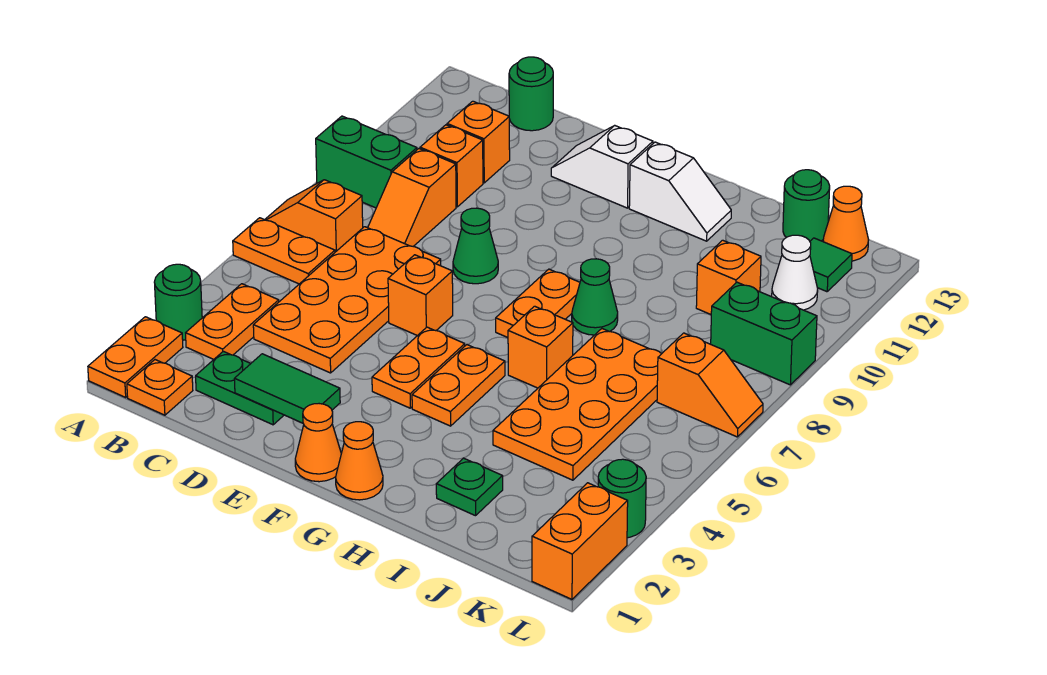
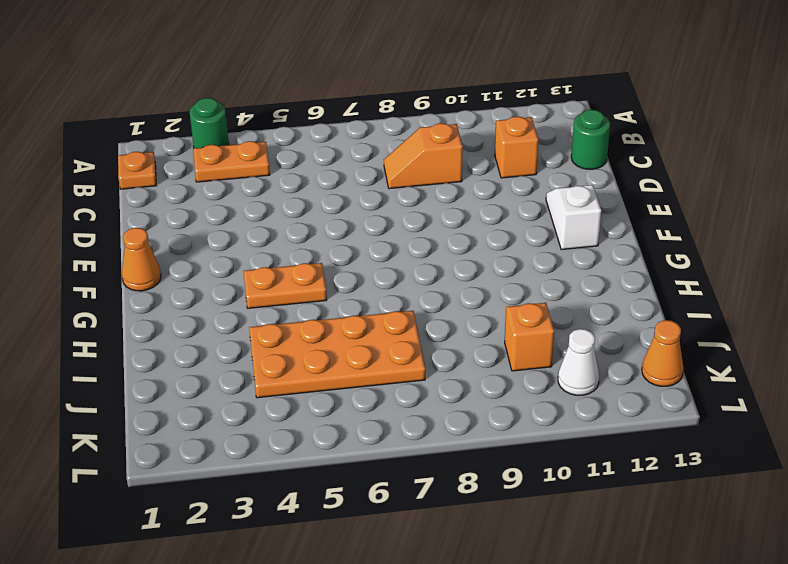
none -> orange plate A1:A2 level 1
none -> orange plate A6:B6 level 1
none -> orange slope A7:B7 level 1 top B
none -> green brick A9:B9 level 1

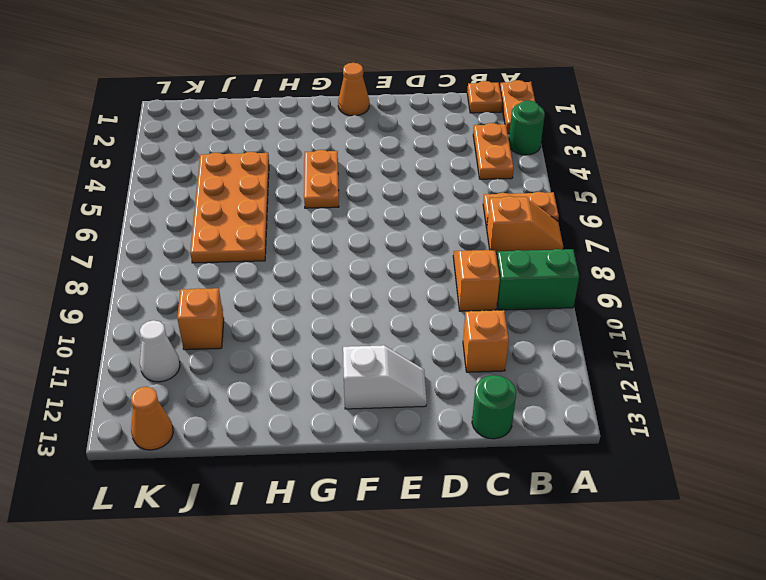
none -> green plate C2:D2 level 1
none -> orange plate C4:D7 level 1
none -> orange brick C10 level 1
none -> orange brick E6 level 1

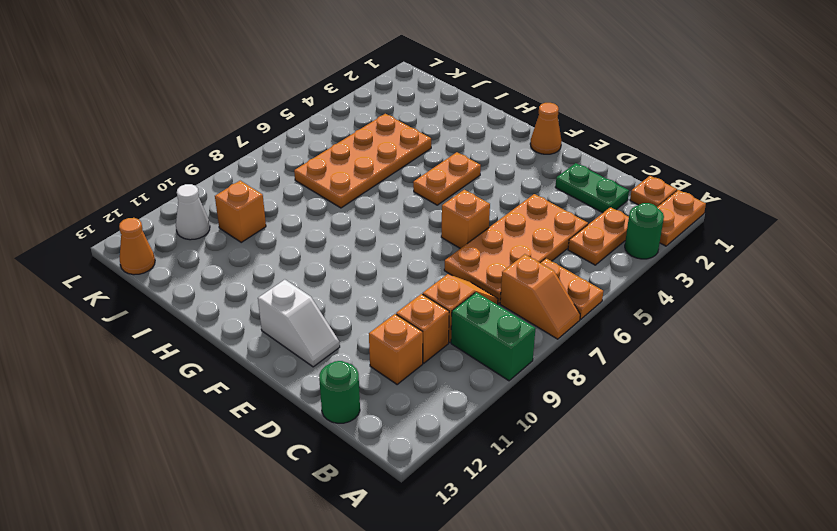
none -> green cone E8 level 1
none -> orange plate F4:F5 level 1
none -> orange cone G1 level 1
none -> orange plate G7:G8 level 1

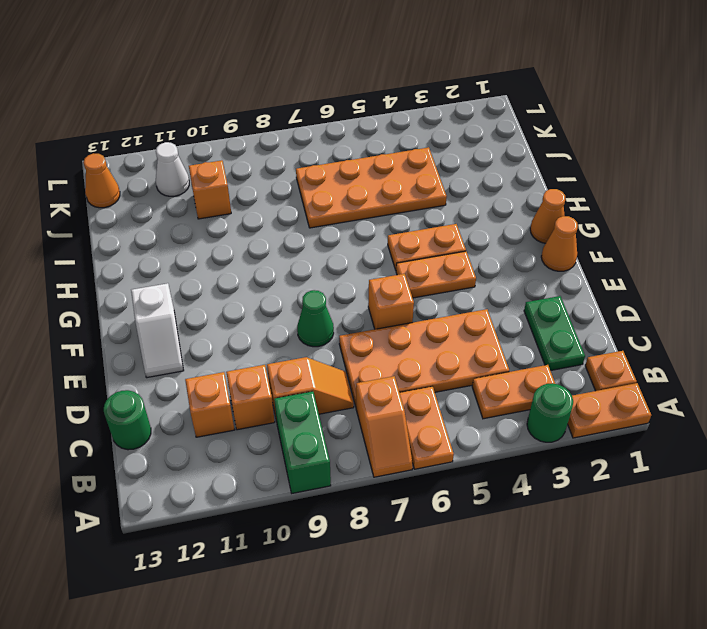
none -> orange plate G7:G8 level 1
none -> white slope G12:H12 level 1 top G
none -> orange brick H6 level 1
none -> green cone H8 level 1

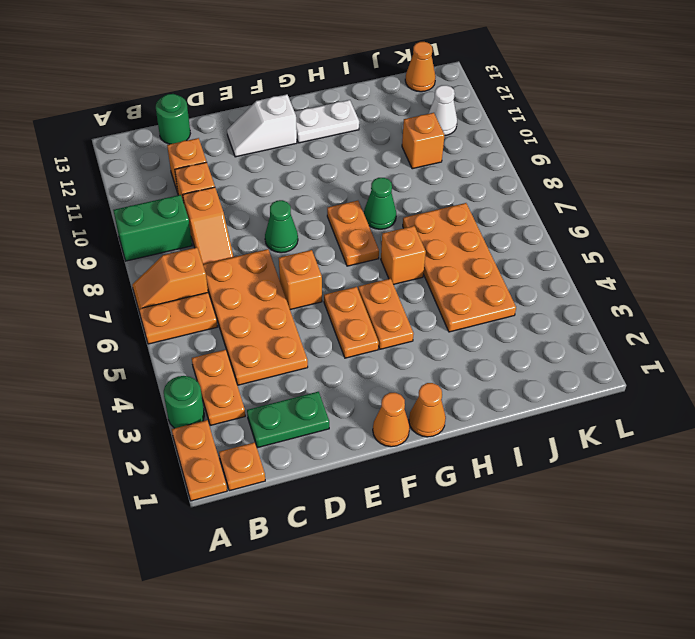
white plate G12:H12 level 1 -> white slope G12:H12 level 1 top G
none -> green plate I2 level 1
none -> green round brick J13 level 1
none -> orange slope K7:L7 level 1 top K
none -> green brick K9:L9 level 1

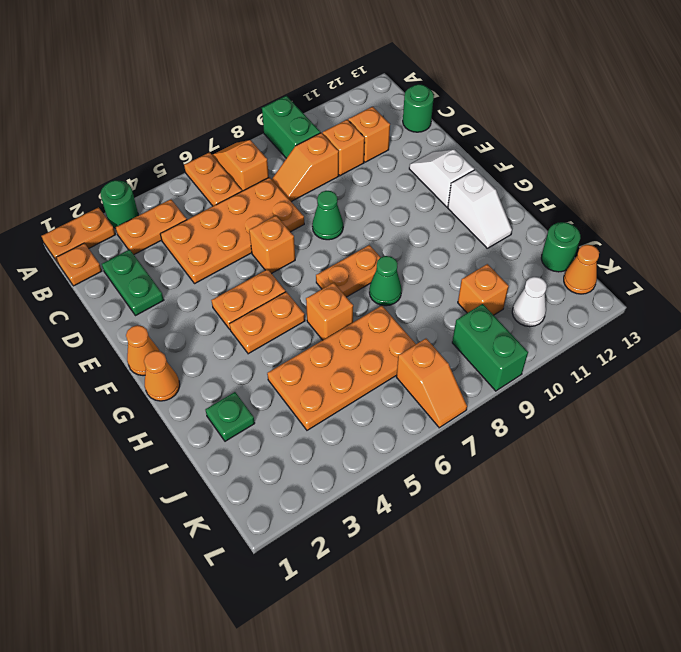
none -> green tile K12 level 1
none -> orange brick L1:L2 level 1
none -> green round brick L3 level 1
none -> green tile D2:E2 level 2

